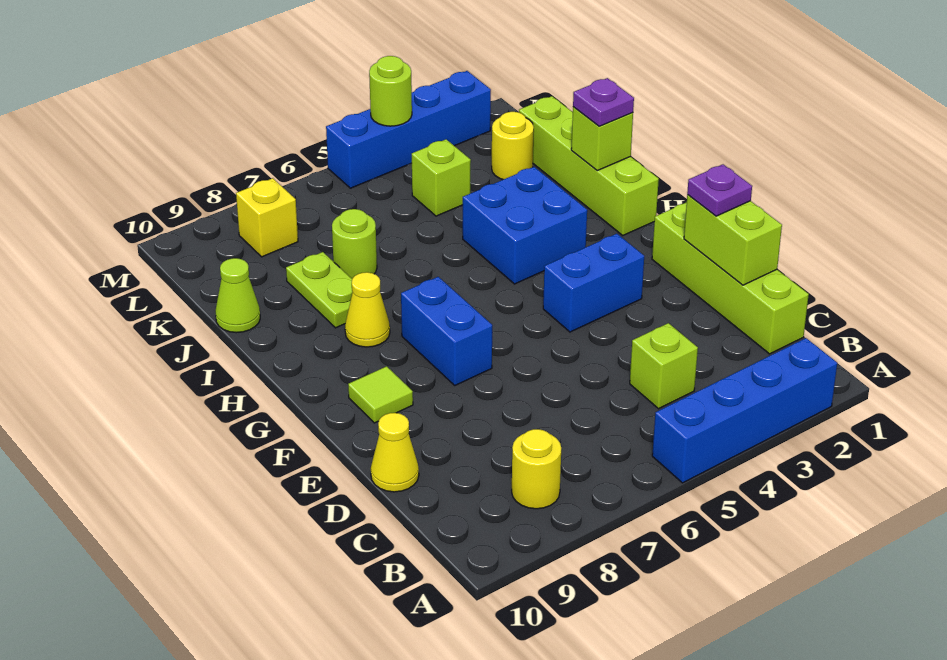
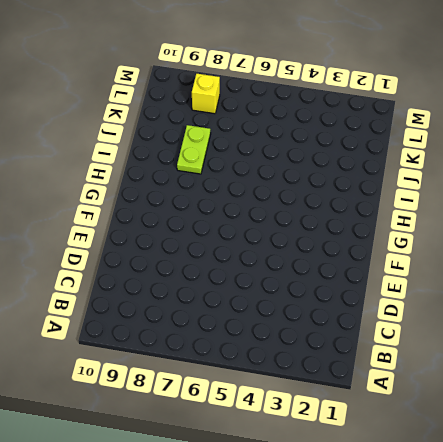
none -> blue brick A2:A5 level 1
none -> yellow round brick B8 level 1
none -> lime brick C1:F1 level 1

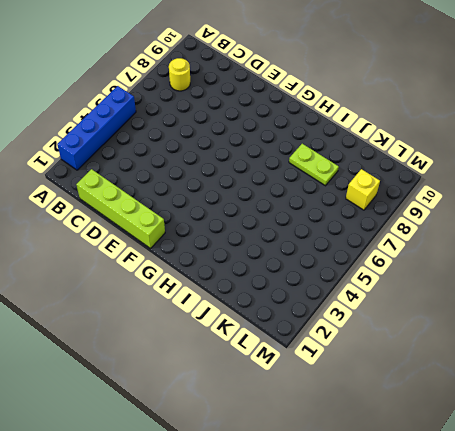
none -> lime brick C4 level 1
none -> yellow cone D10 level 1
none -> blue brick F3:F4 level 1

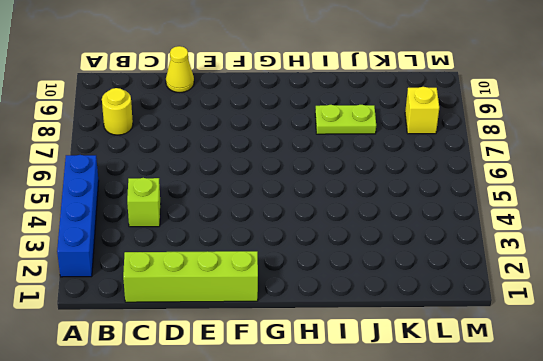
none -> blue brick F3:F4 level 1
none -> blue brick F7:G7 level 1
none -> lime tile F9 level 1

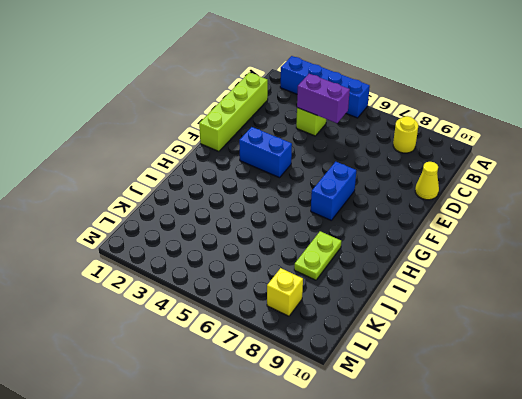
purple brick C4:C5 level 2 -> none
none -> lime tile F9 level 1
none -> lime brick H1:K1 level 1
none -> blue brick H3:I4 level 1

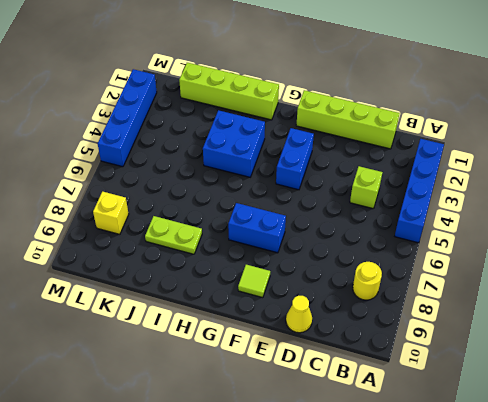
none -> yellow cone H8 level 1
none -> lime round brick J7 level 1
none -> lime cone J10 level 1

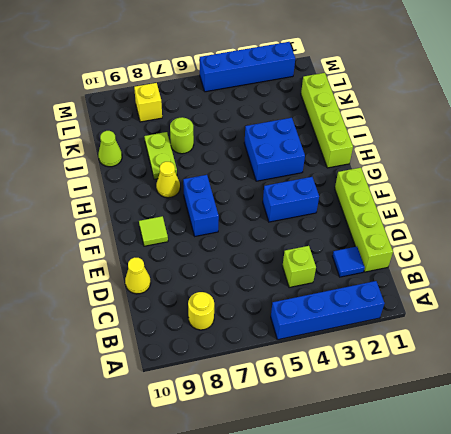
blue tile C2 level 1 -> none
none -> yellow round brick K2 level 1
none -> lime brick K4 level 1
none -> lime brick D1:E1 level 2

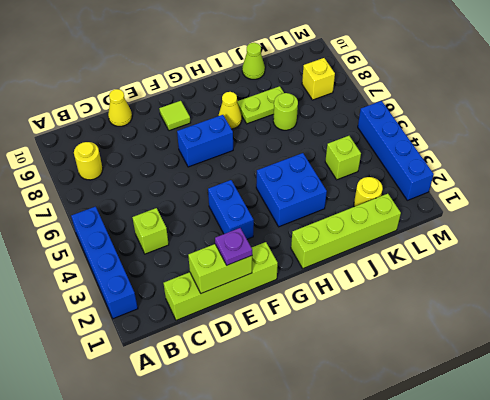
none -> lime brick I1 level 2
none -> lime round brick M4 level 2
none -> purple plate I1 level 3

